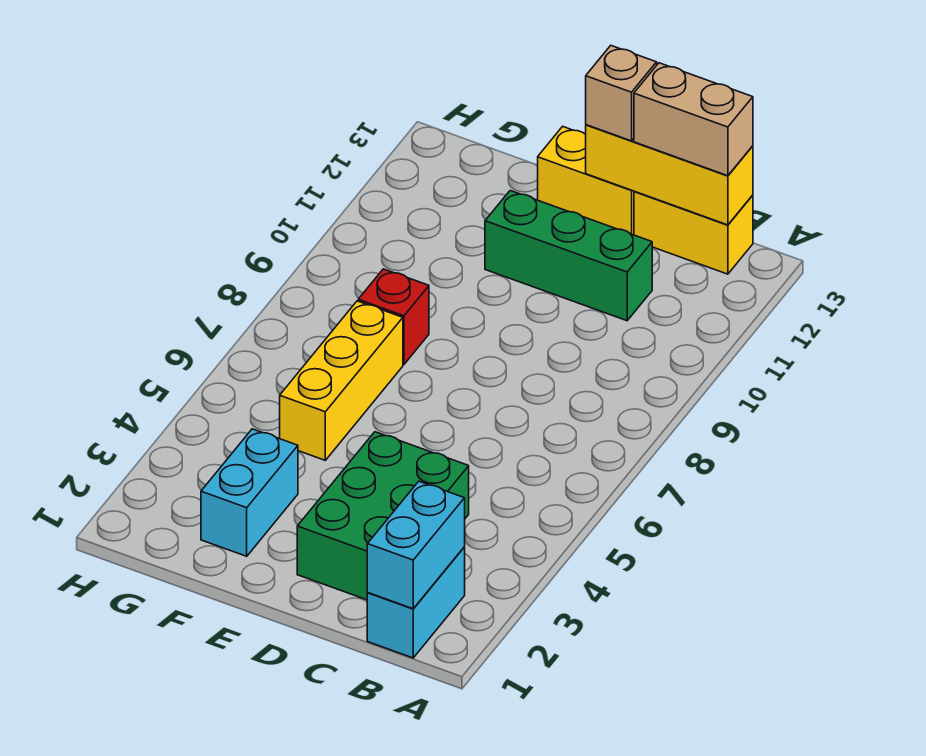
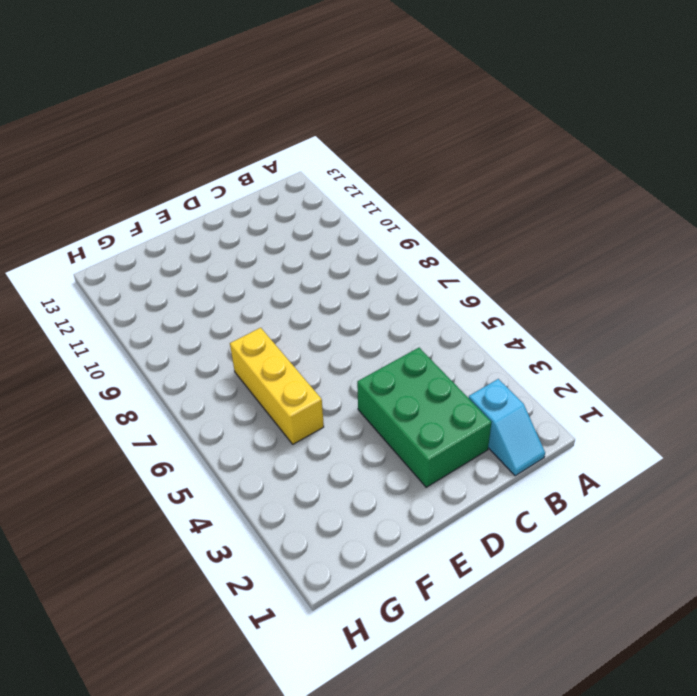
cyan slope B1:B2 level 1 top 2 -> cyan brick B1:B2 level 1
none -> yellow brick B13:C13 level 1
none -> green brick C11:E11 level 1
none -> yellow brick D13:E13 level 1

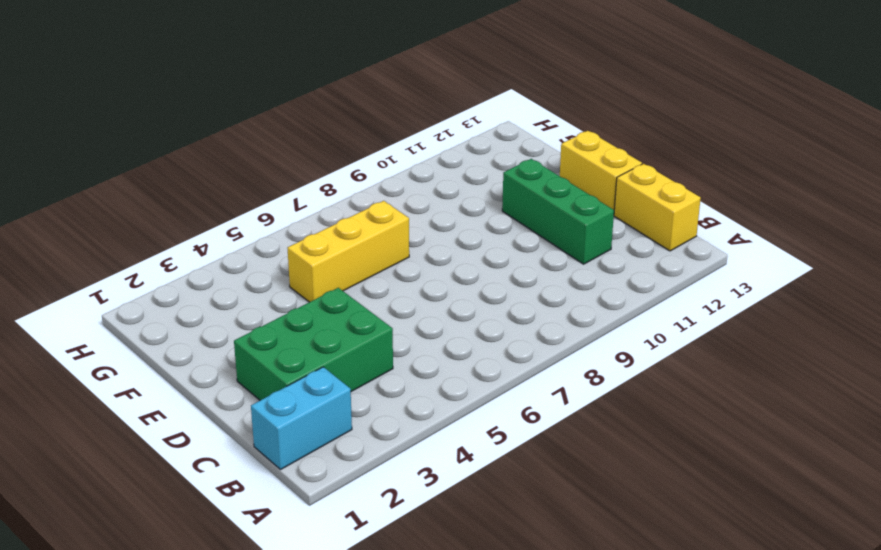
none -> cyan brick F2:F3 level 1
none -> red brick F8 level 1
none -> cyan brick B1:B2 level 2

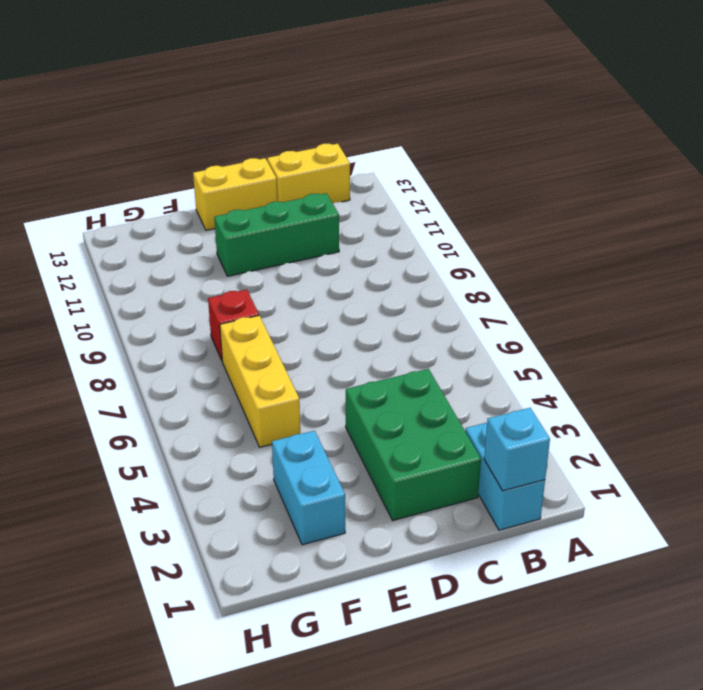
cyan brick B1 level 2 -> cyan brick B1:B2 level 2
none -> yellow brick B13:D13 level 2
none -> tan brick B13:C13 level 3
none -> tan brick D13 level 3

